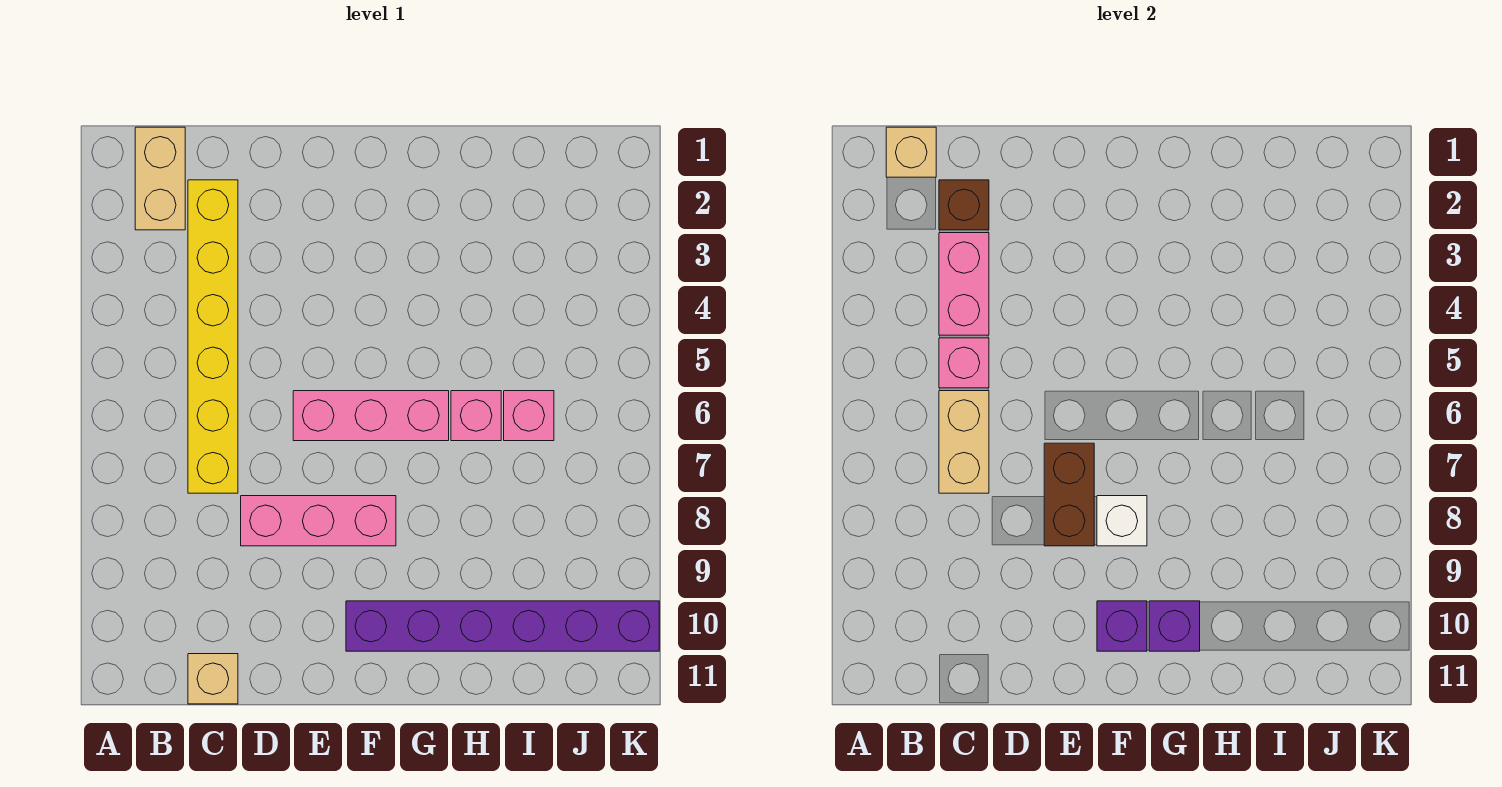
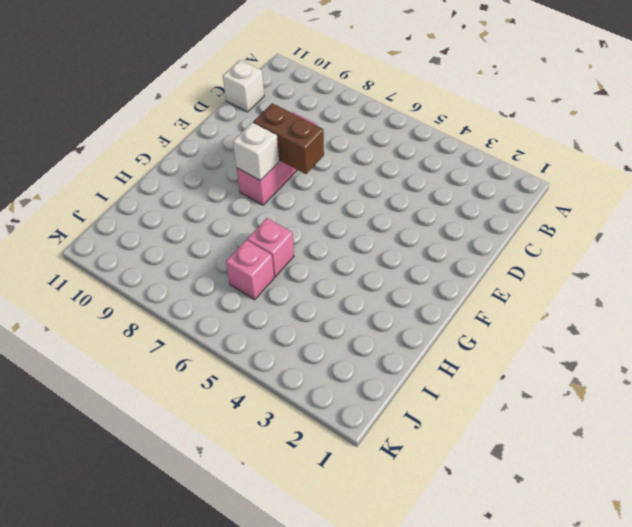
white brick C11 level 1 -> tan brick C11 level 1
none -> tan brick B1:B2 level 1
none -> yellow brick C2:C7 level 1
none -> pink brick E6:G6 level 1

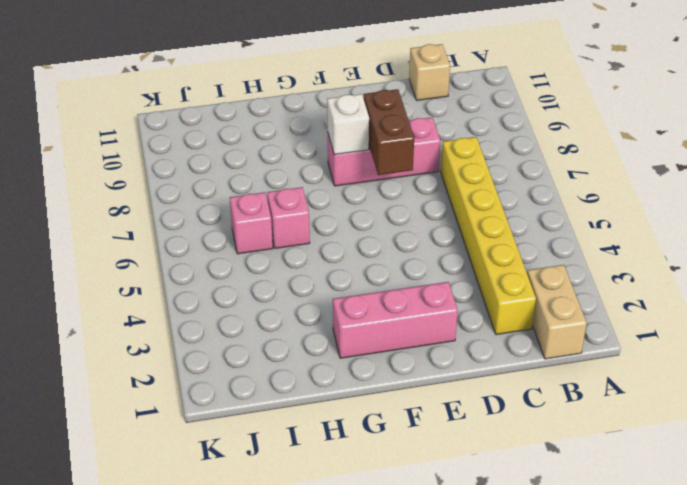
pink brick E2:G2 level 1 -> pink brick E6:G6 level 1
none -> purple brick F10:K10 level 1
none -> tan brick B1 level 2
none -> brown brick C2 level 2

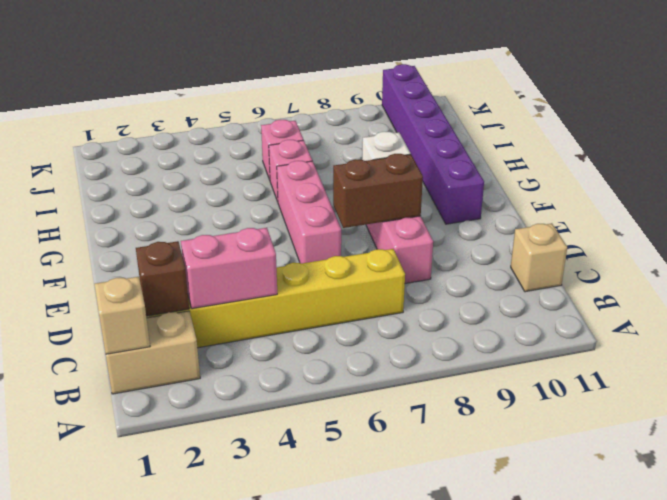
none -> pink brick C5 level 2
none -> tan brick C6:C7 level 2
none -> purple brick F10 level 2

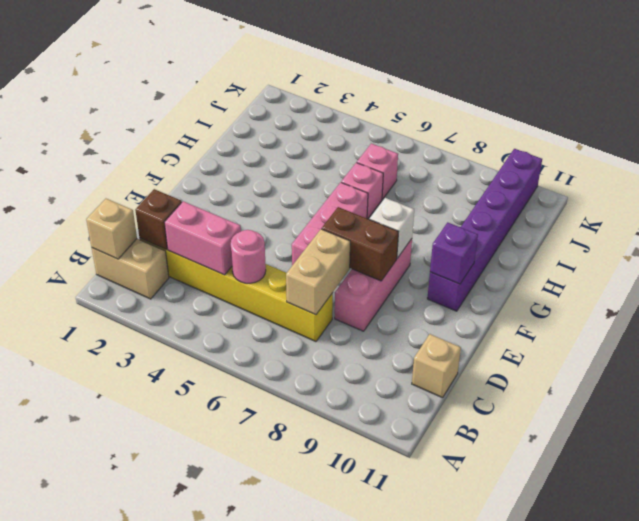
pink round brick C5 level 2 -> pink brick C5 level 2
tan brick C7:D7 level 2 -> tan brick C6:C7 level 2
none -> purple brick G10 level 2

